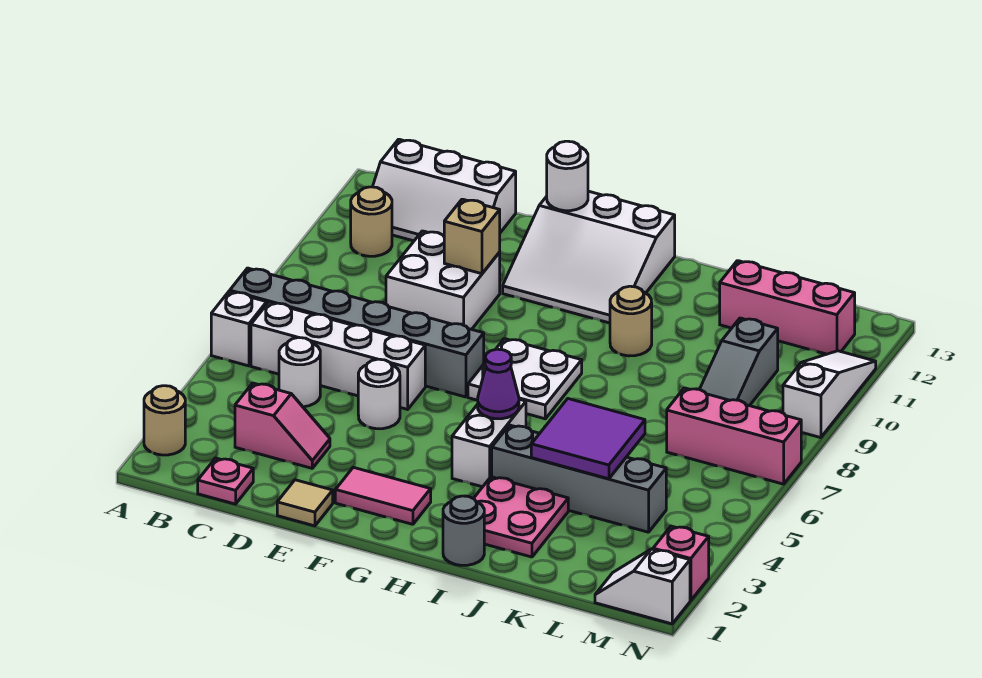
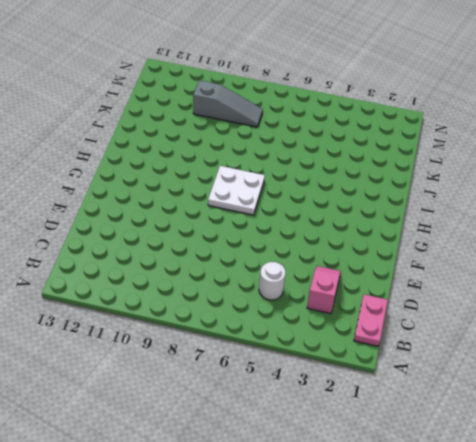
pink plate B1:C1 level 1 -> pink plate C1 level 1
none -> tan round brick A2 level 1
none -> white brick A6 level 1
none -> grey brick A7:F7 level 1
none -> white brick B6:E6 level 1

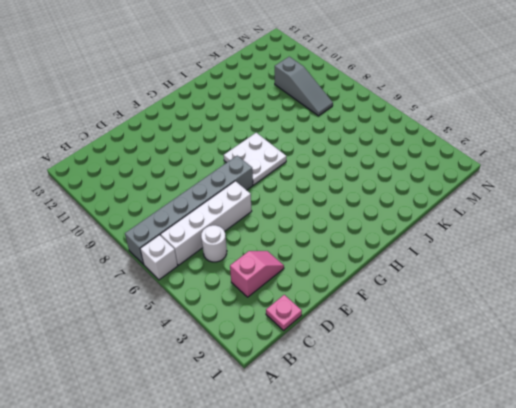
none -> tan round brick A2 level 1
none -> tan round brick B11 level 1
none -> white slope B12:D13 level 1 top 13
none -> white brick D9:E10 level 1

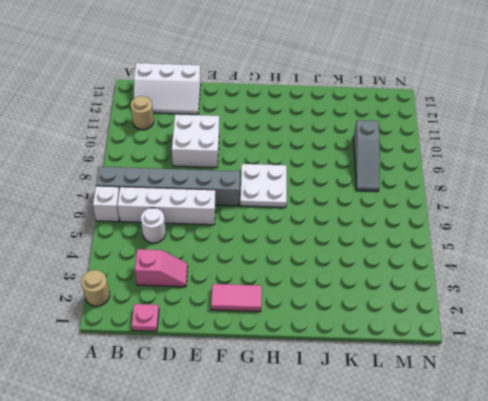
none -> tan tile E1 level 1
none -> white round brick E5 level 1
none -> white slope F11:H13 level 1 top 13
none -> white brick H4:H5 level 1

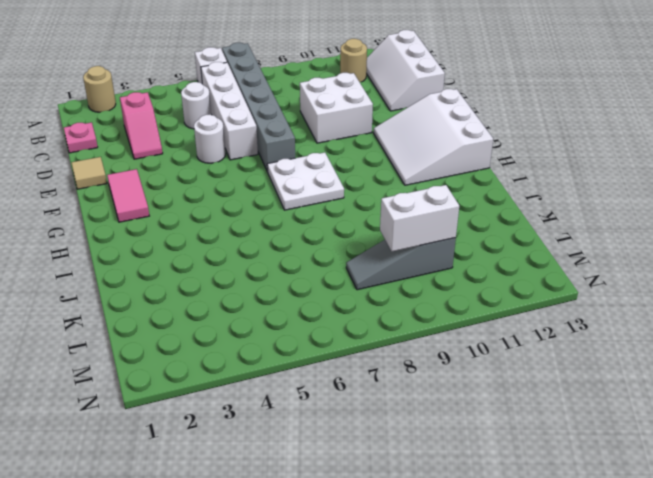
white brick L9:L10 level 2 -> white brick H4:H5 level 1
none -> grey round brick I1 level 1
none -> pink plate I2:J3 level 1
none -> grey brick I4:L4 level 1
none -> tan round brick I10 level 1

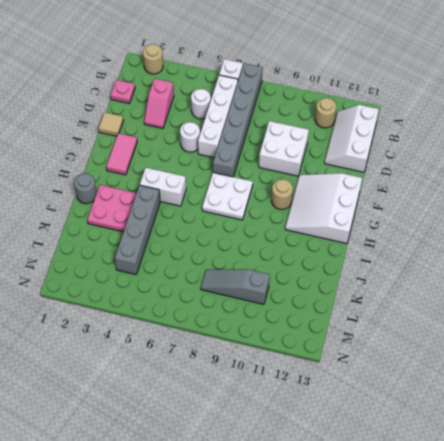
tan round brick G10 level 1 -> tan round brick I10 level 1
none -> pink brick K12:M12 level 1
none -> pink brick L7:N7 level 1
none -> white slope M1:N1 level 1 top N
none -> pink brick N2 level 1

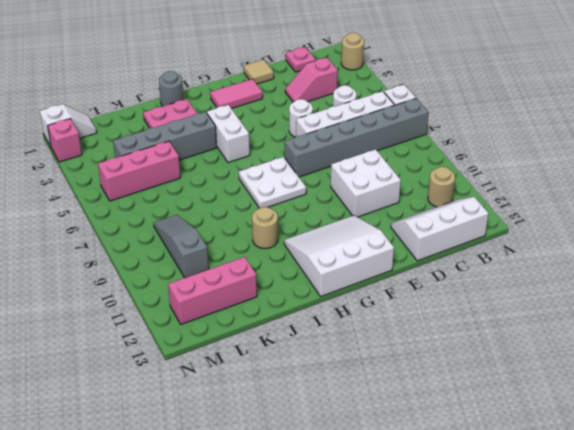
pink brick K5:M5 level 1 -> pink brick L7:N7 level 1
none -> white slope N9:N11 level 1 top 9
none -> tan brick E10 level 2
none -> white round brick F13 level 2
none -> purple cone H5 level 2

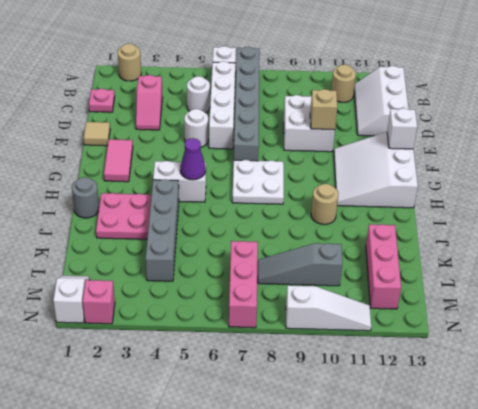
white brick F13 level 2 -> white round brick F13 level 2
none -> purple tile J4:K5 level 2

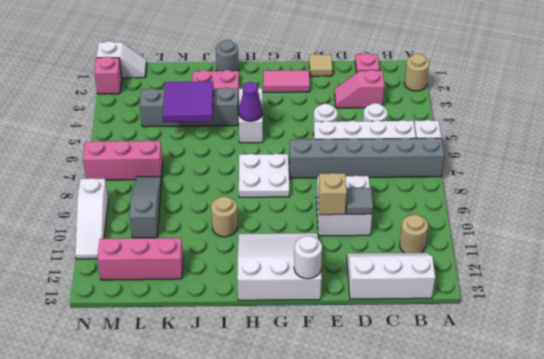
grey tile D10 level 2 -> none

